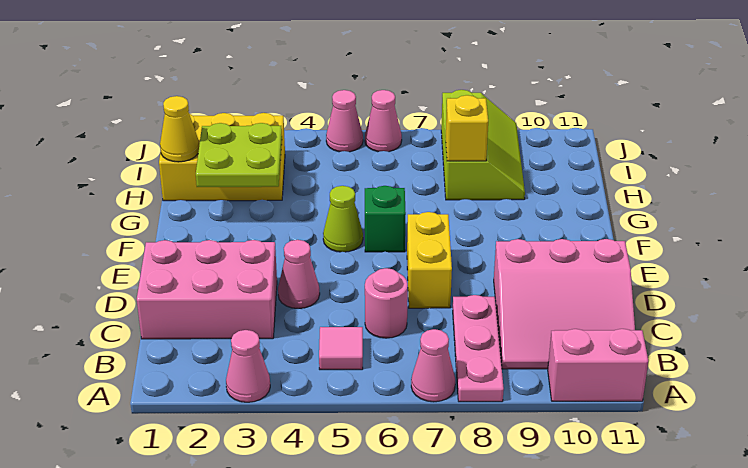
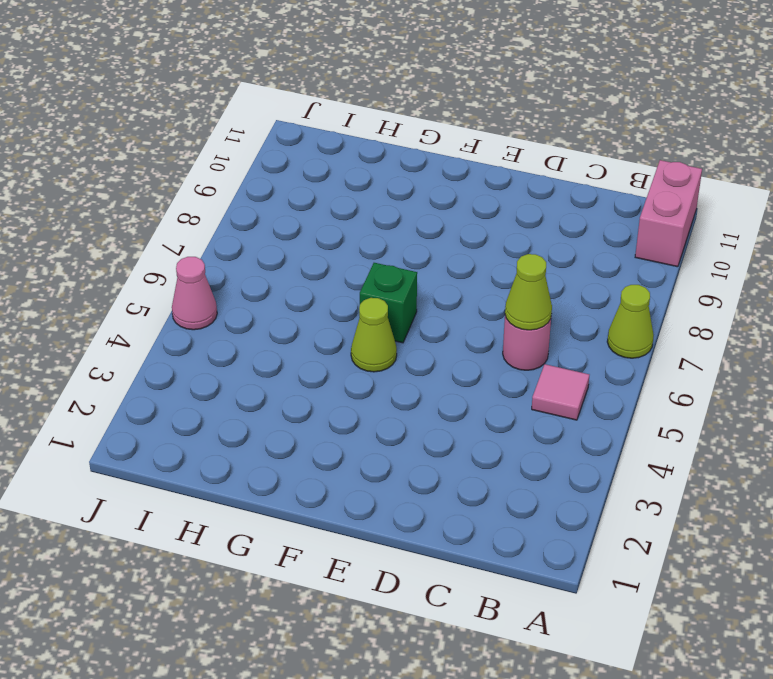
lime cone A7 level 1 -> pink cone A7 level 1
lime cone C6 level 2 -> none
none -> pink cone A3 level 1
none -> pink plate A8:C8 level 1
none -> pink slope B9:D11 level 1 top D

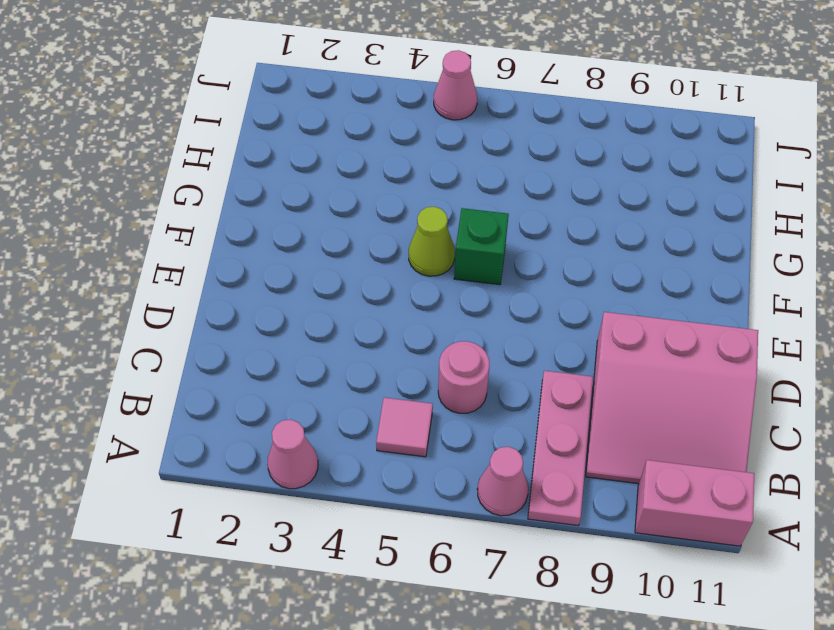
none -> pink brick C1:D3 level 1
none -> pink cone D4 level 1
none -> yellow brick D7:E7 level 1

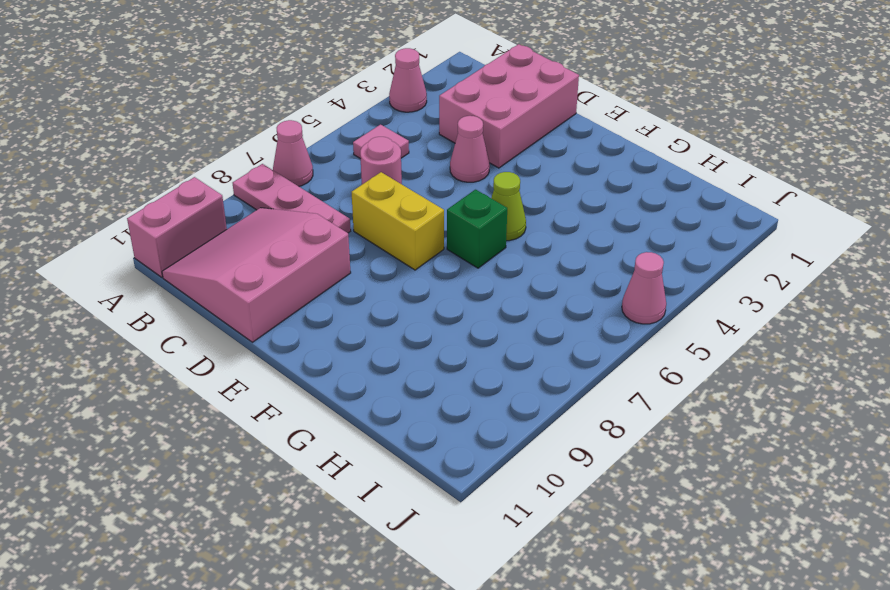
none -> yellow brick H1:I3 level 1
none -> lime slope H8:J9 level 1 top 8
none -> pink cone J6 level 1

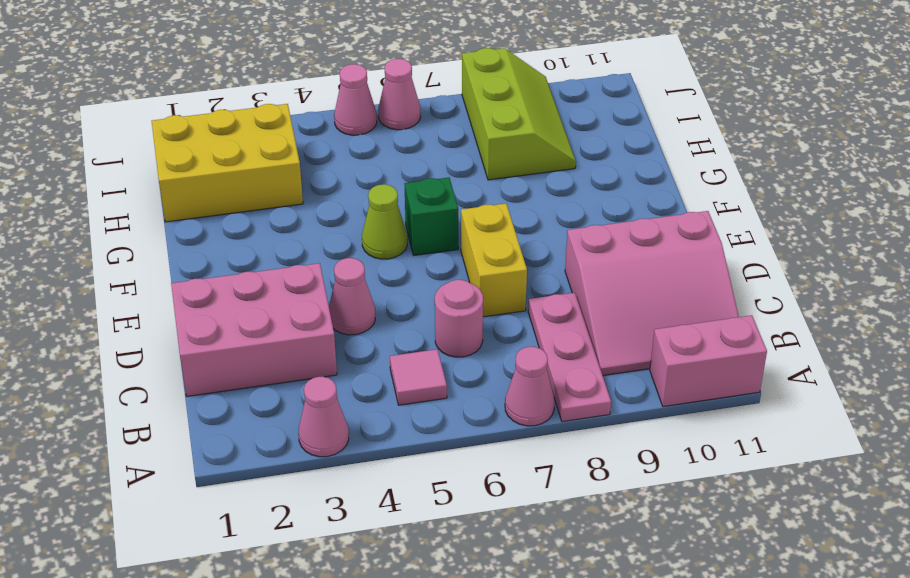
none -> lime plate G2:H3 level 2
none -> yellow cone H1 level 2
none -> yellow brick H8 level 2

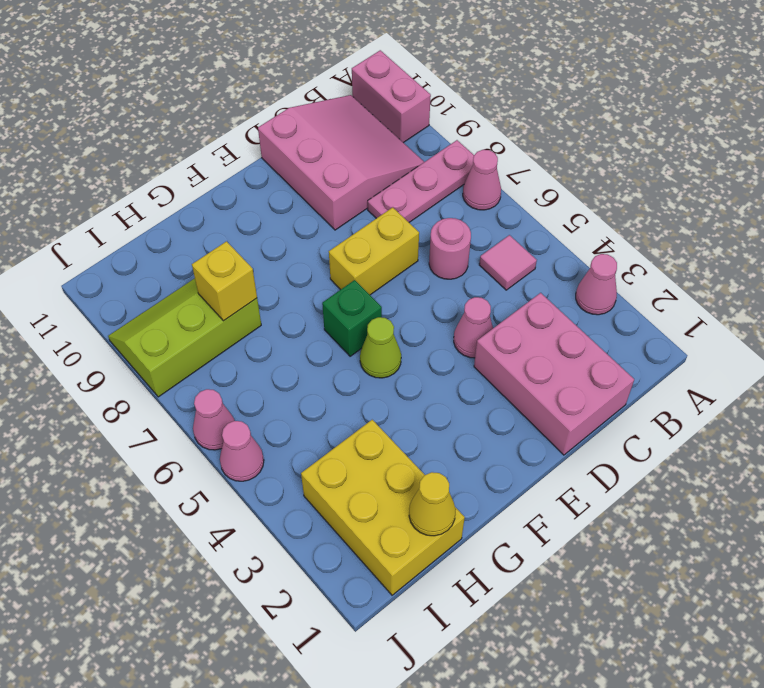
none -> lime plate G2:H3 level 2

